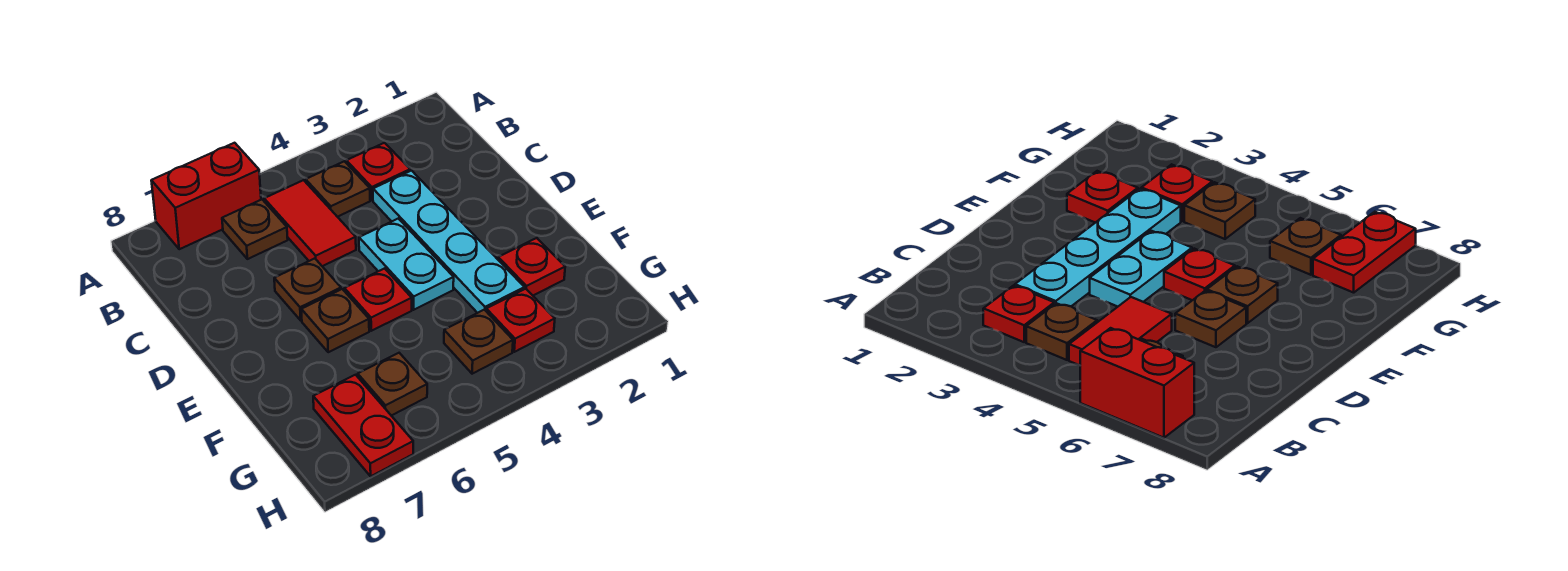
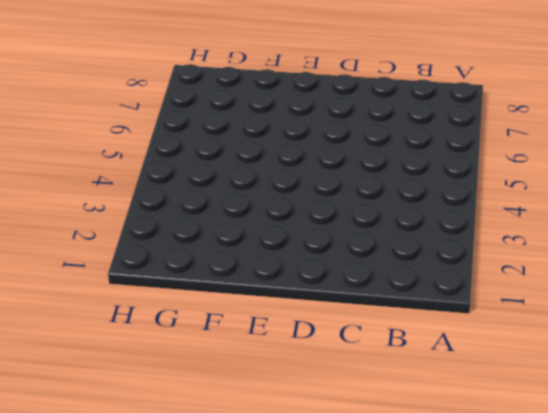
none -> red brick A6:A7 level 1
none -> red plate B3 level 1
none -> brown plate B4 level 1

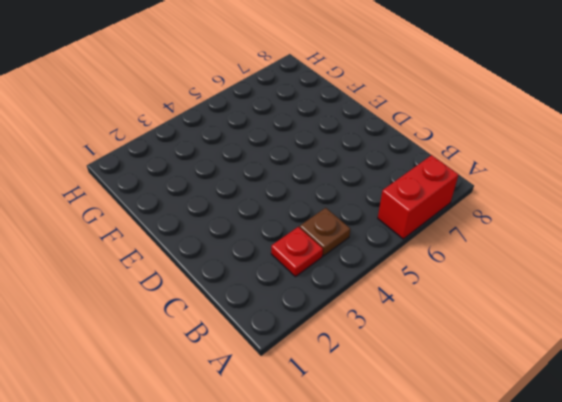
none -> red tile B5:C5 level 1
none -> brown plate B6 level 1
none -> cyan plate C3:F3 level 1

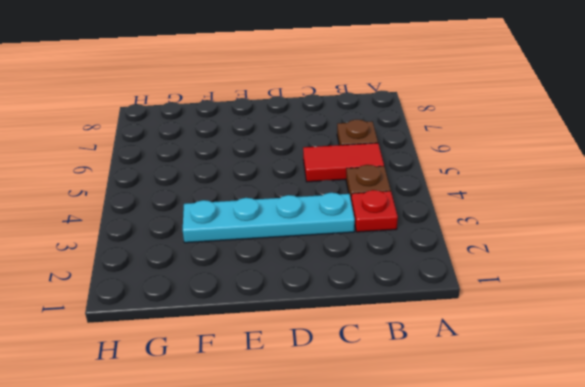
none -> red brick A6:A7 level 1
none -> cyan plate D4:E4 level 1
none -> brown plate D6 level 1

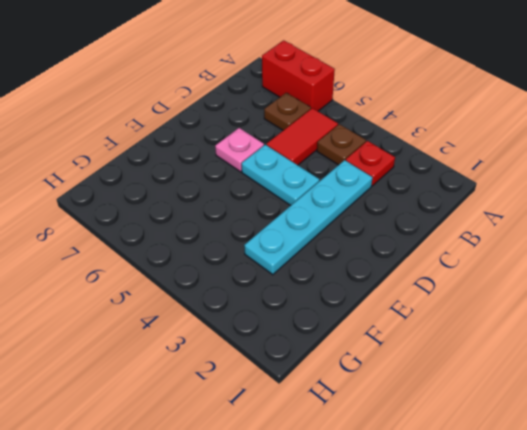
cyan plate D4:D5 level 1 -> cyan plate D4:E4 level 1
pink plate D6 level 1 -> brown plate D6 level 1
none -> red plate E5 level 1
none -> brown plate E6 level 1
none -> red plate F2 level 1

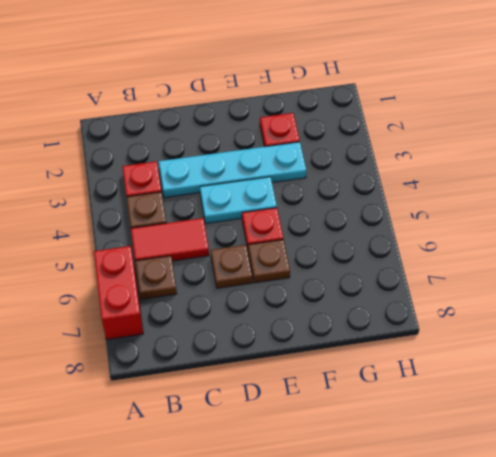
none -> red plate G3 level 1
none -> brown plate G4 level 1
none -> brown plate G6 level 1

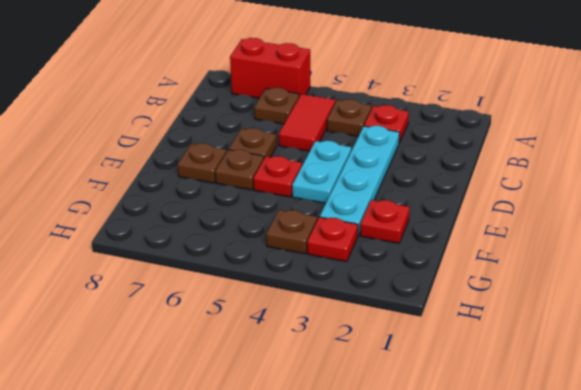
brown plate E7 level 1 -> brown plate G6 level 1
none -> red plate G7:H7 level 1

